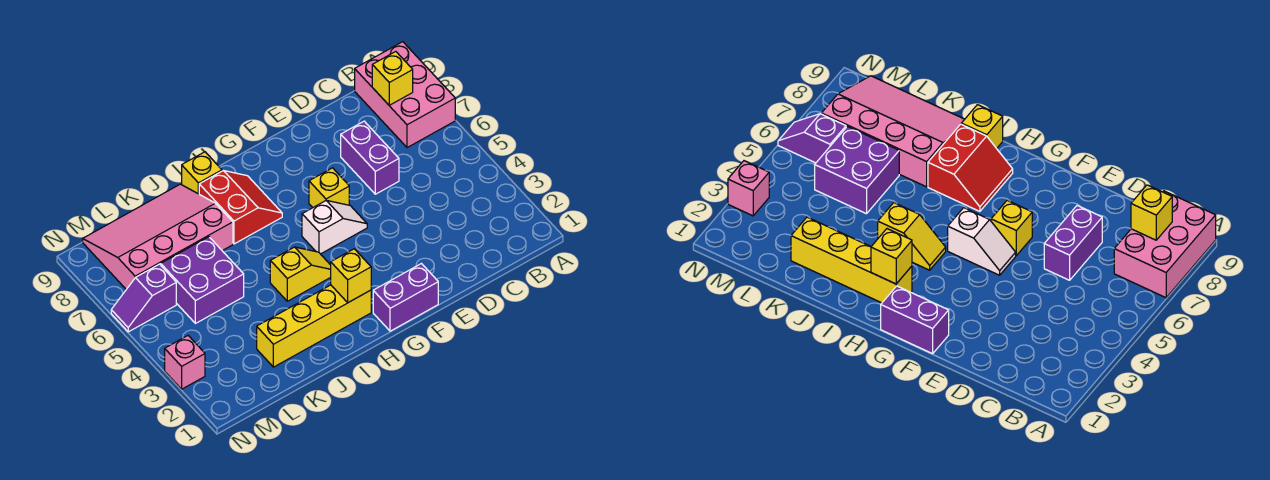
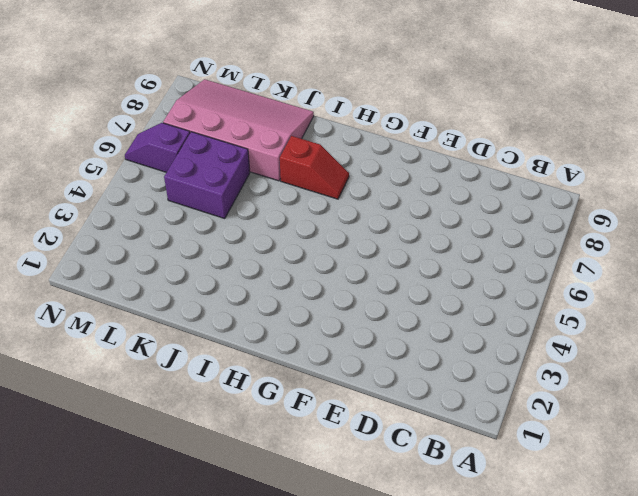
red slope H7:I7 level 1 top I -> red slope H7:I8 level 1 top I
none -> pink brick A7:B9 level 1
none -> purple brick D6:D7 level 1
none -> purple brick F1:G1 level 1

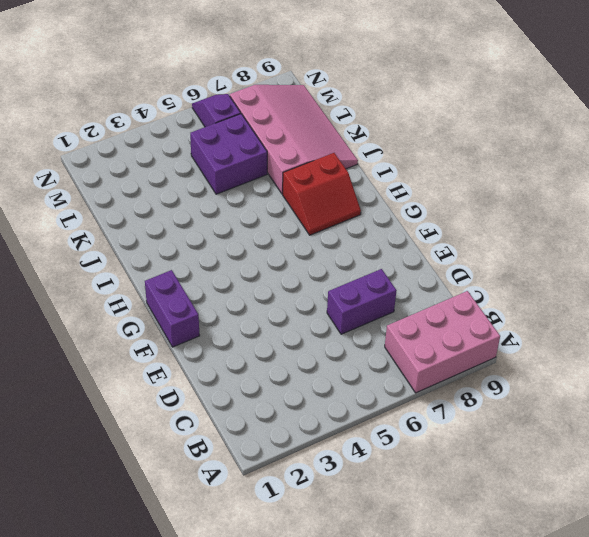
none -> white slope F5:G5 level 1 top G
none -> yellow brick F6 level 1
none -> yellow brick H2:K2 level 1

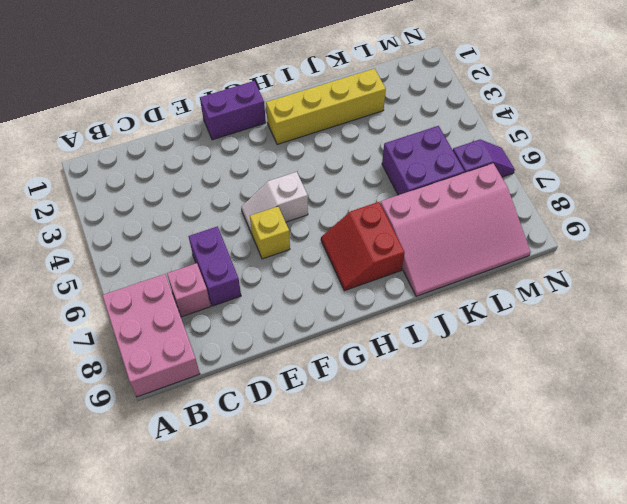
pink brick C7 level 1 -> pink brick N3 level 1
none -> yellow slope H4:I4 level 1 top I
none -> yellow brick I9 level 1
none -> yellow brick B8 level 2

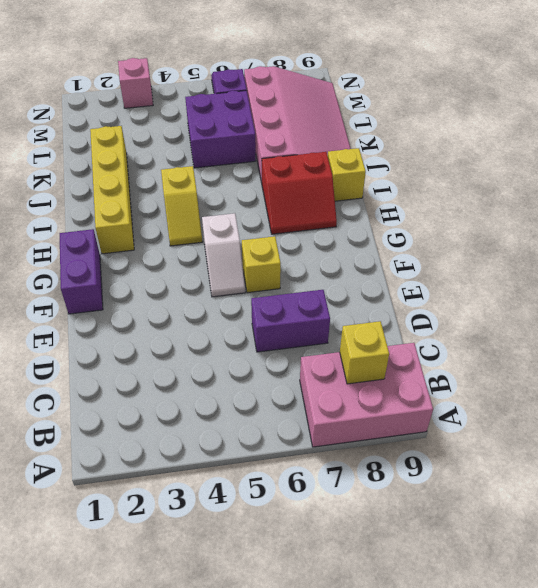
none -> yellow brick H2 level 2

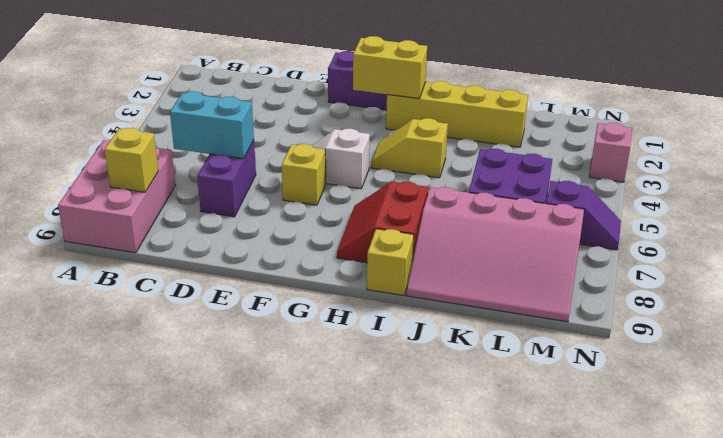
cyan brick C6:D6 level 2 -> none
yellow brick G2:H2 level 2 -> yellow brick H2 level 2

